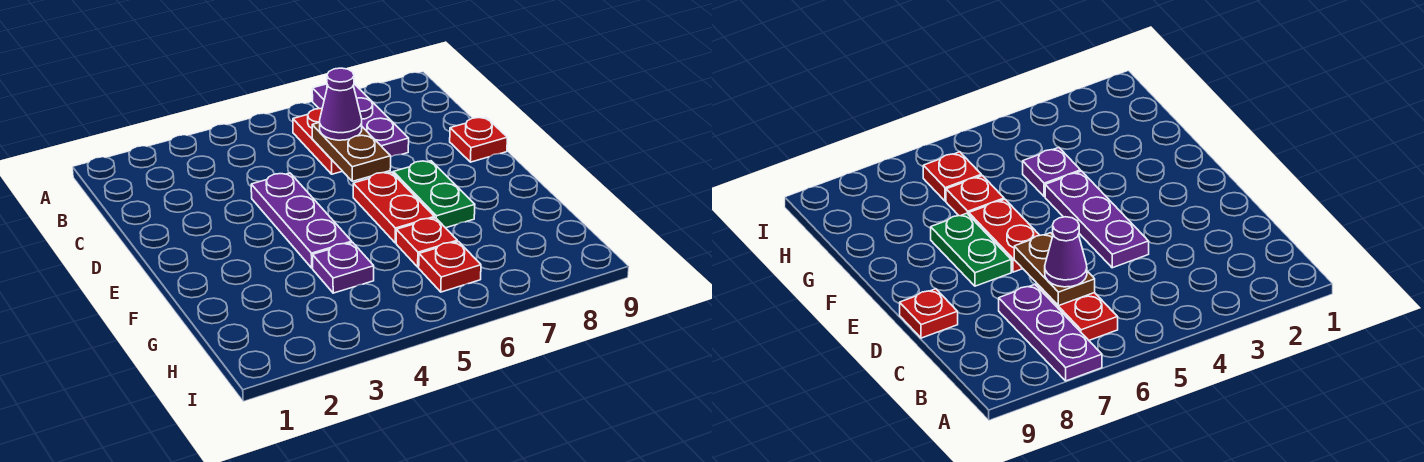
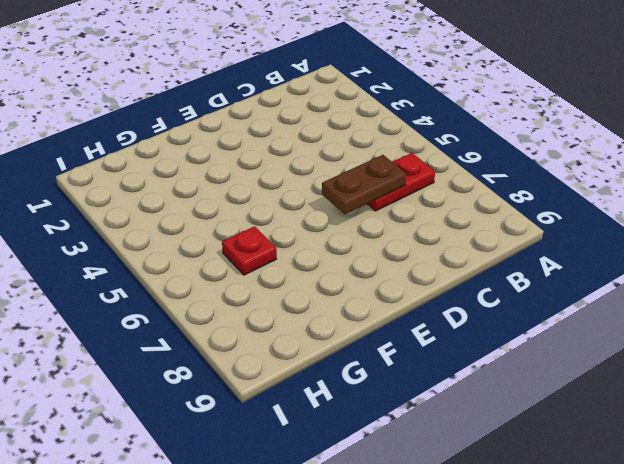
none -> purple plate A7:C7 level 1
none -> purple plate D4:F4 level 1

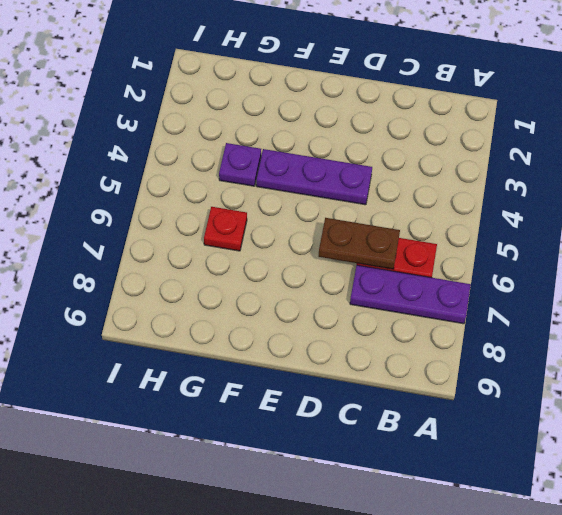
none -> red plate D9 level 1
none -> red plate E6:F6 level 1

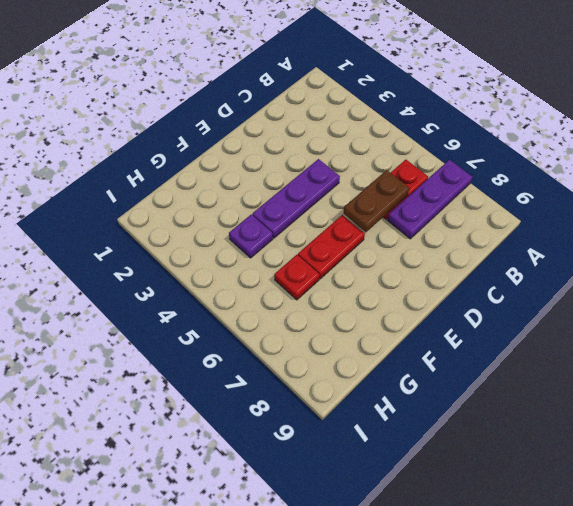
none -> red plate D9 level 1
none -> green plate E7:F7 level 1

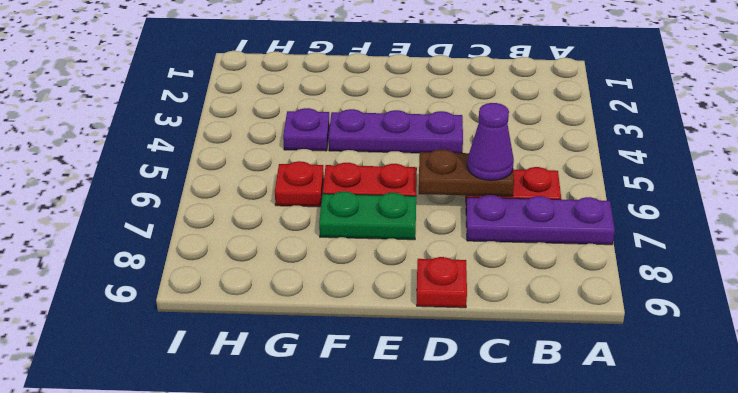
none -> red plate H6 level 1

